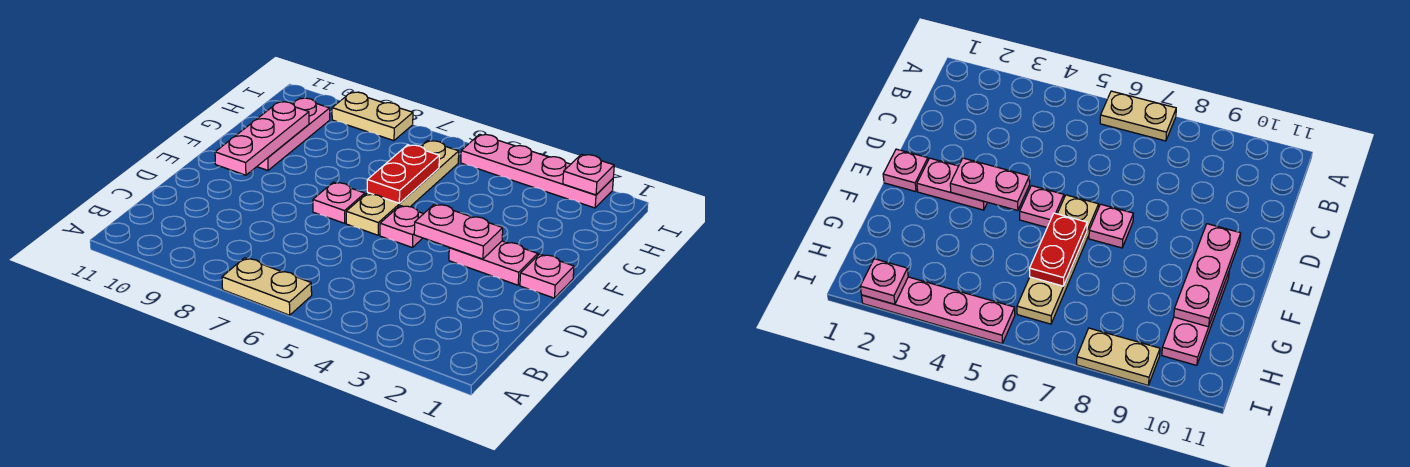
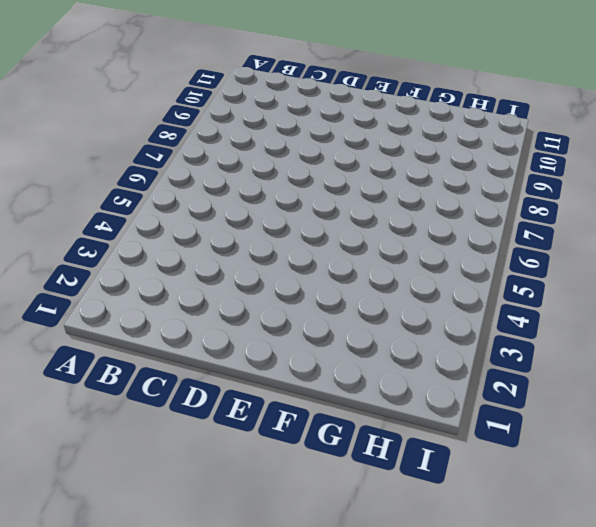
none -> tan plate A6:A7 level 1
none -> pink plate E1 level 1
none -> pink plate E2:E3 level 1

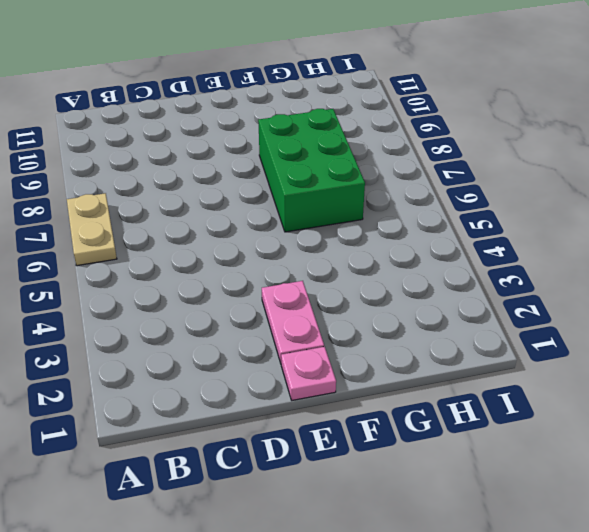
green brick F6:G8 level 1 -> tan plate E6:H6 level 1
none -> pink plate E5 level 1
none -> pink plate E7 level 1
none -> pink plate F10:H10 level 1

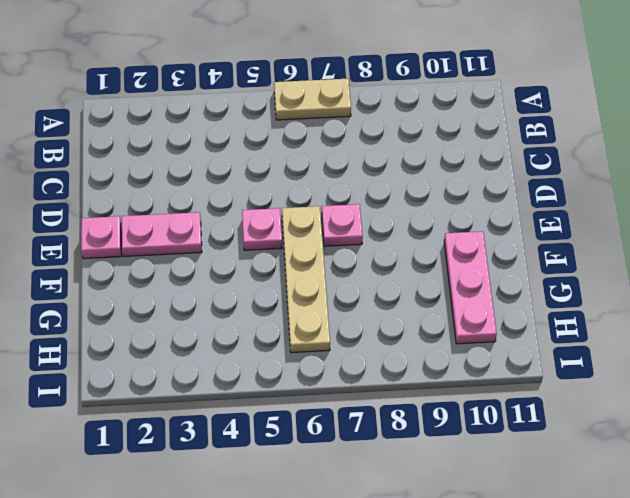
none -> pink plate I2:I5 level 1
none -> tan plate I8:I9 level 1
none -> pink plate E3:E4 level 2

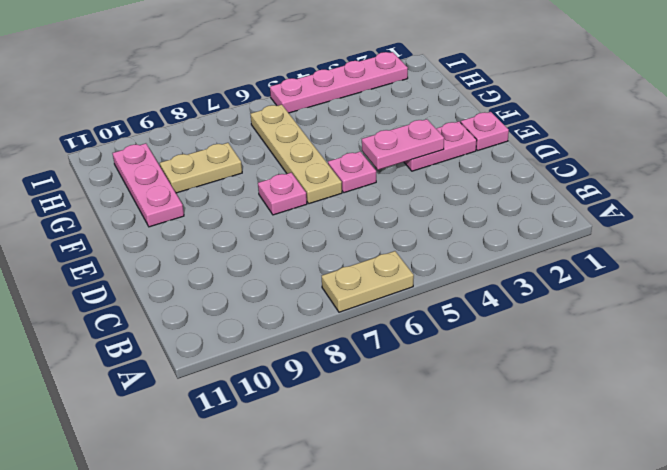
tan plate G8:G9 level 1 -> tan plate I8:I9 level 1
none -> pink plate E10:G10 level 2
none -> red plate F6:G6 level 2
none -> pink plate I2 level 2

